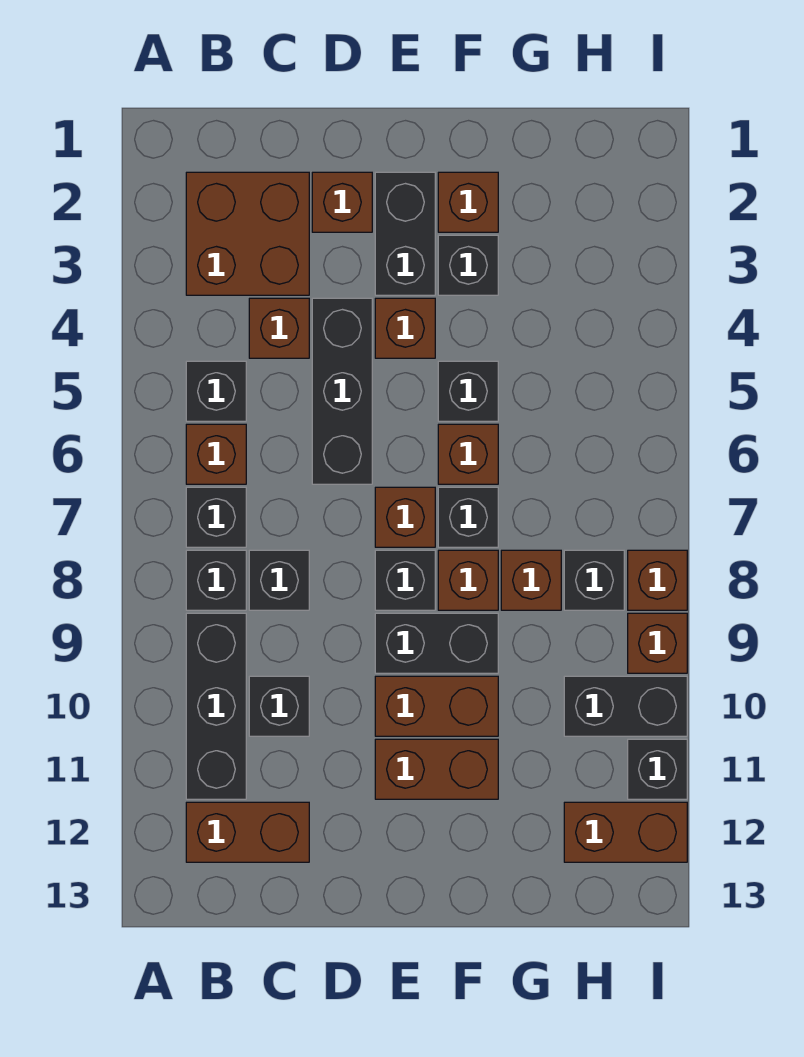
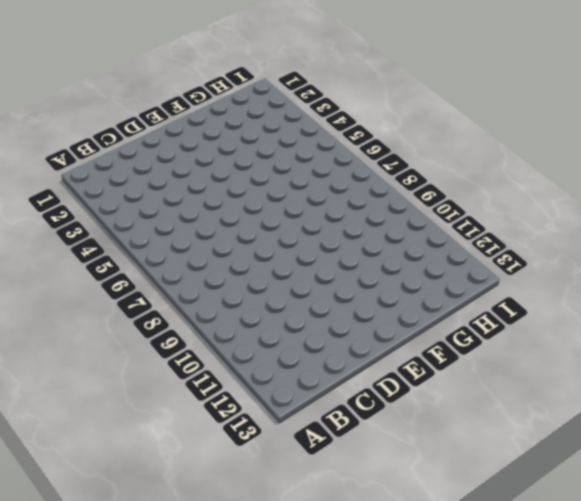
none -> brown brick B2:C3 level 1
none -> black brick B5 level 1
none -> brown brick B6 level 1
none -> black brick B7 level 1

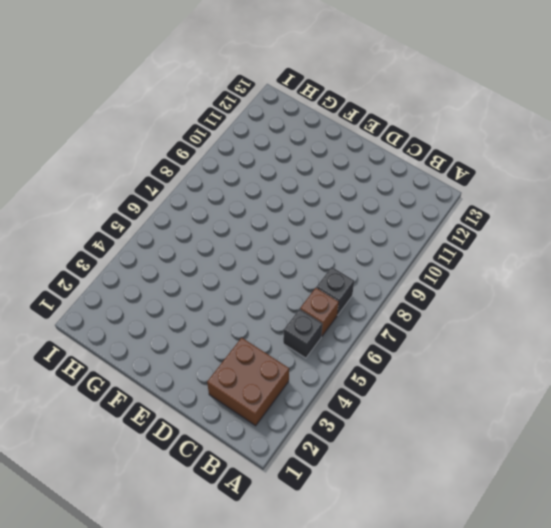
none -> black brick B8 level 1
none -> black brick B9:B11 level 1
none -> brown brick B12:C12 level 1
none -> brown brick C4 level 1

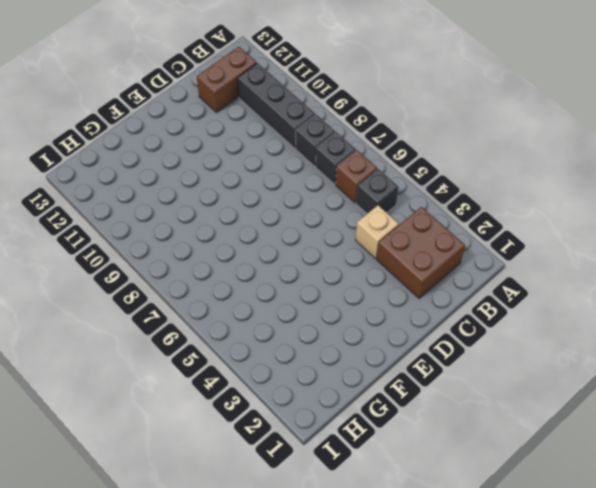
tan brick C4 level 1 -> brown brick C4 level 1
none -> black brick C8 level 1
none -> black brick C10 level 1
none -> brown brick D2 level 1
none -> black brick D4:D6 level 1

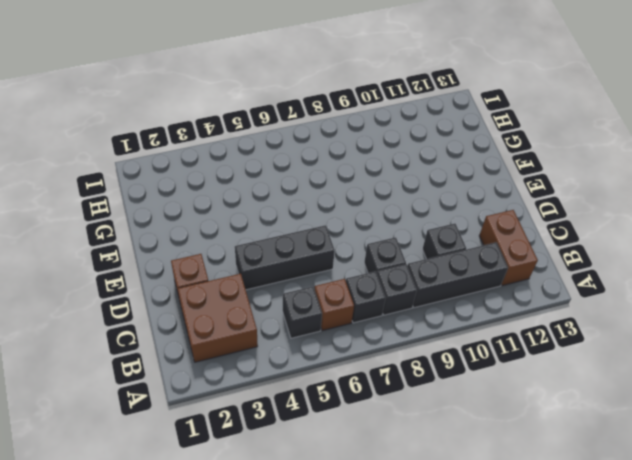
none -> brown brick C4 level 1
none -> black brick E2:E3 level 1
none -> brown brick E4 level 1
none -> brown brick E7 level 1

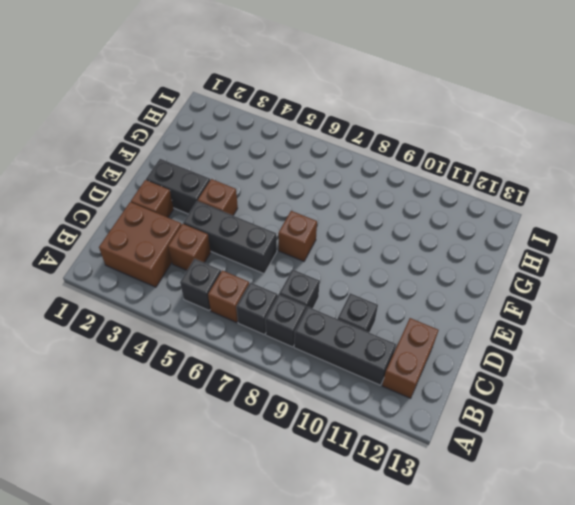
none -> black brick E8 level 1
none -> black brick E9:F9 level 1
none -> brown brick E10:F10 level 1
none -> brown brick E11:F11 level 1

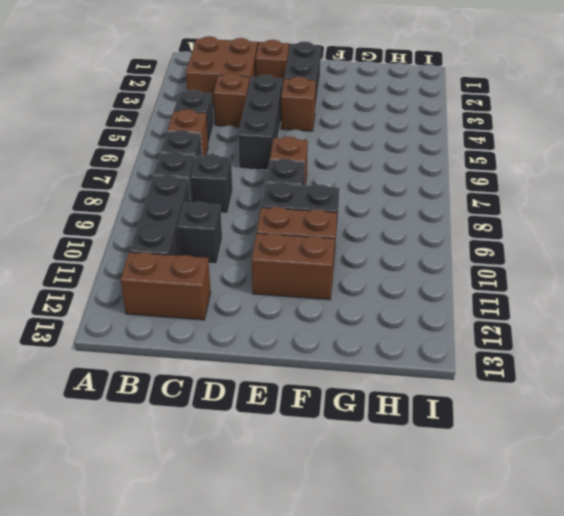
none -> brown brick F2 level 1
none -> black brick F3 level 1
none -> black brick F5 level 1
none -> brown brick F6 level 1

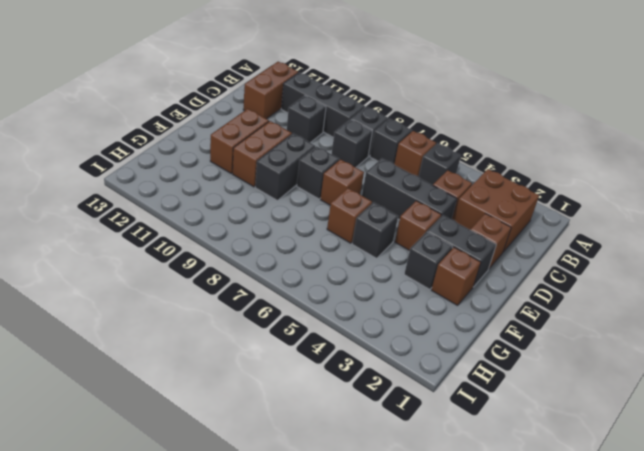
none -> black brick F7 level 1
none -> brown brick F8 level 1
none -> brown brick G8 level 1
none -> black brick H8 level 1

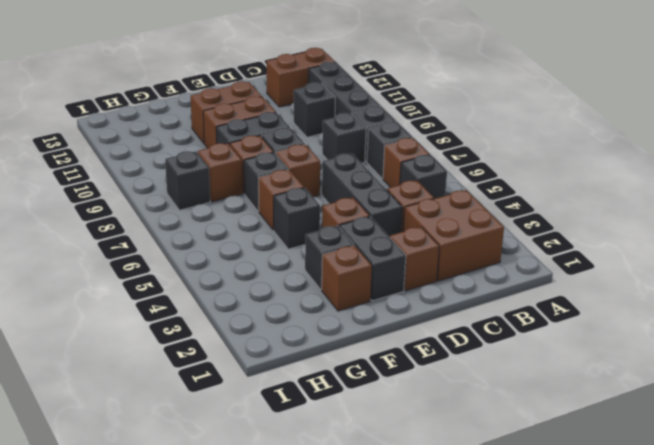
none -> black brick H10:I10 level 1
none -> brown brick H12:I12 level 1
none -> brown brick I8 level 1
none -> brown brick I9 level 1

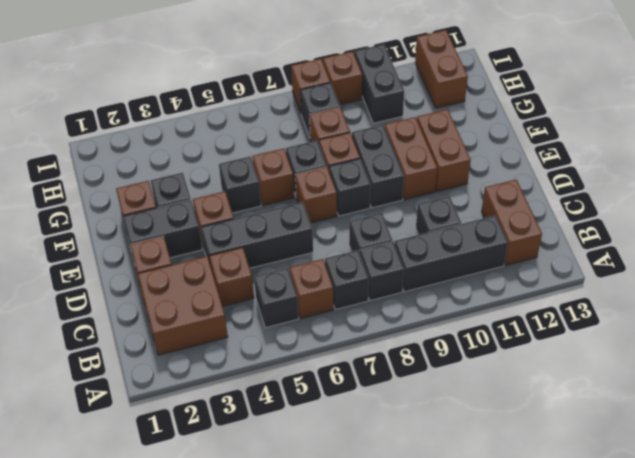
none -> black brick I11 level 1

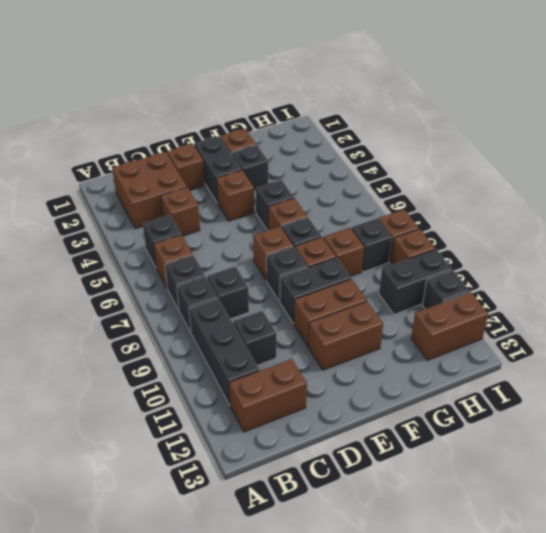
none -> black brick D4:D6 level 1

